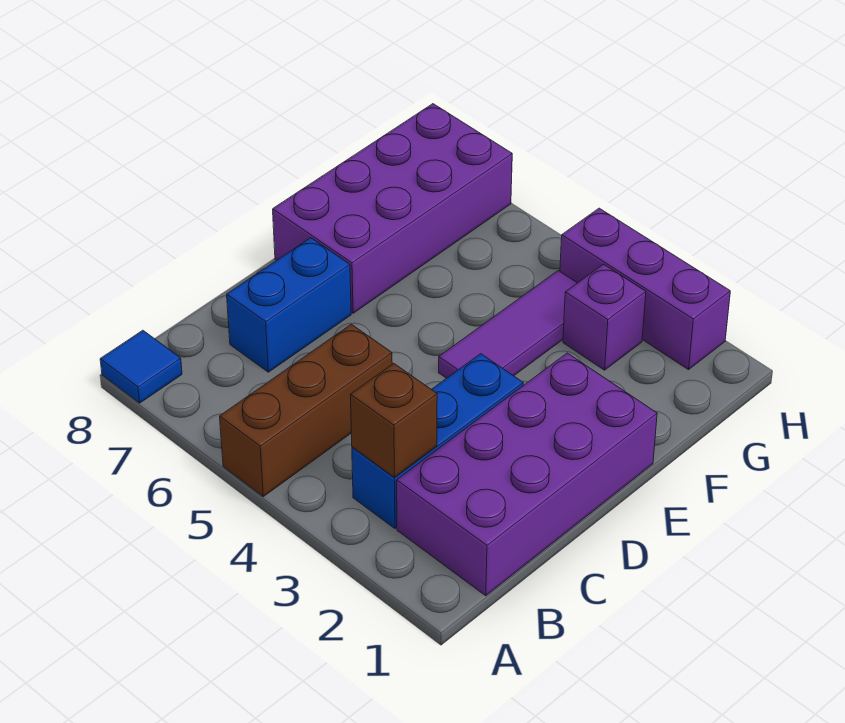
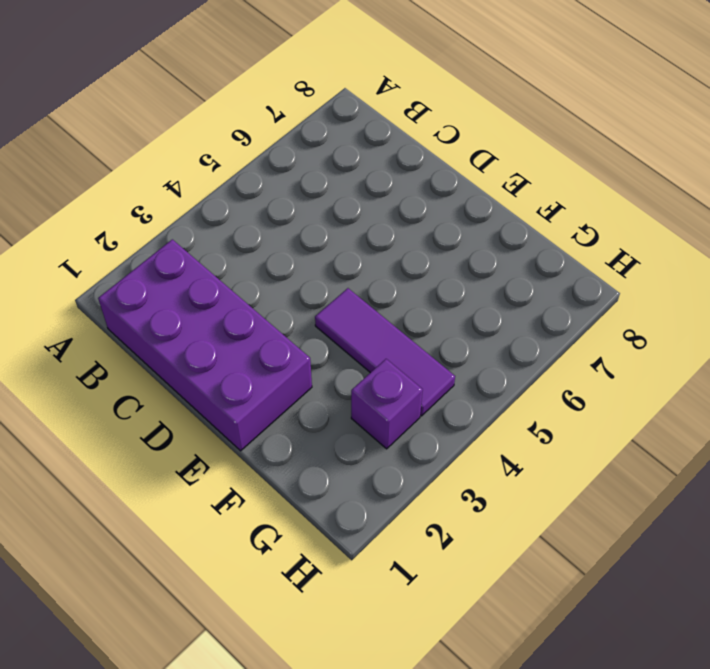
none -> brown brick A5:C5 level 1
none -> blue tile A8 level 1

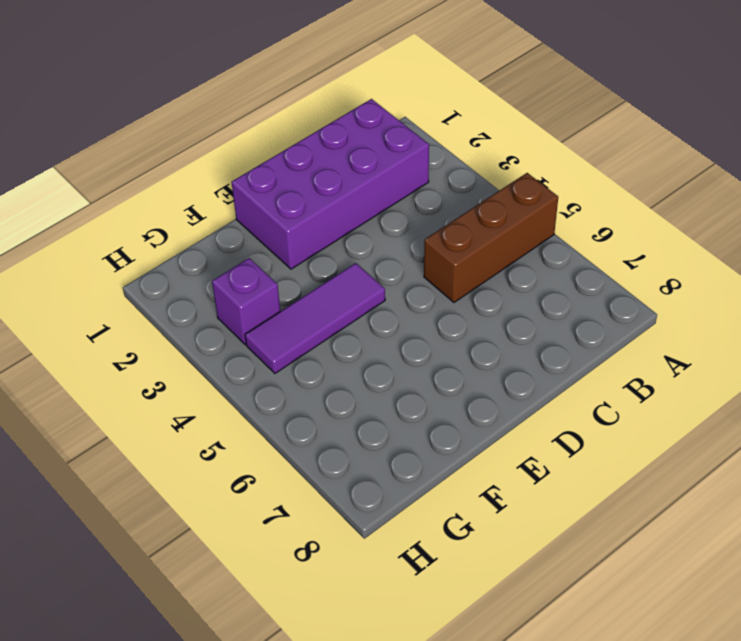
none -> blue tile A8 level 1
none -> blue brick B3:D3 level 1

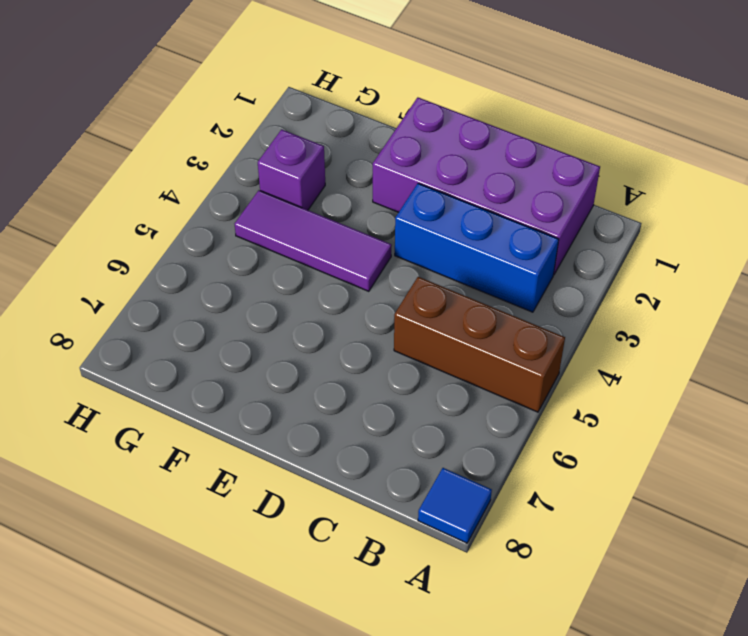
none -> blue brick C7:D7 level 1
none -> purple brick E7:H8 level 1

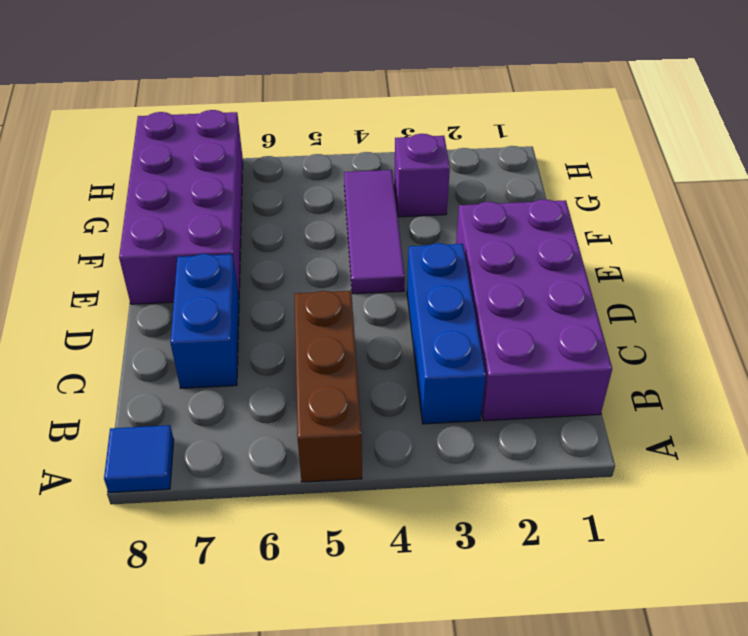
none -> purple brick H2:H4 level 1
none -> brown brick B3 level 2

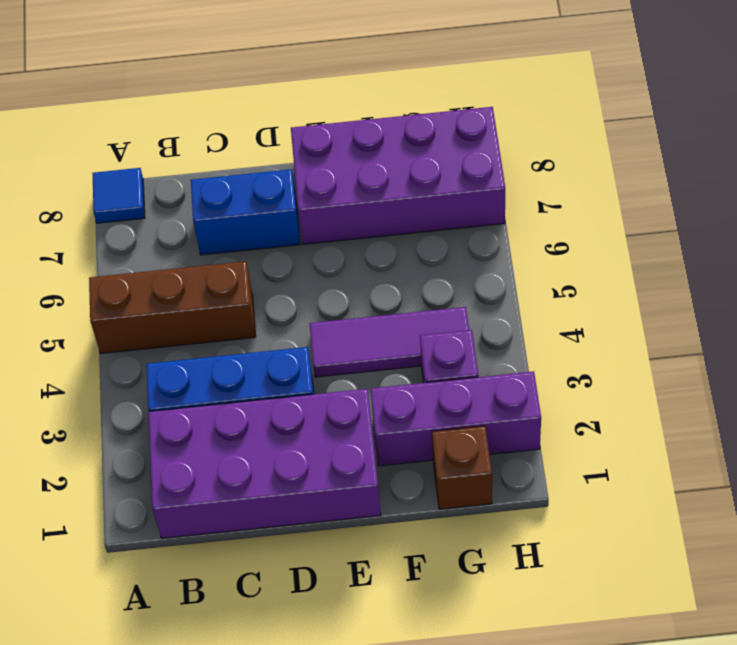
purple brick F2:H2 level 1 -> purple brick H2:H4 level 1
brown brick G1 level 1 -> brown brick B3 level 2

